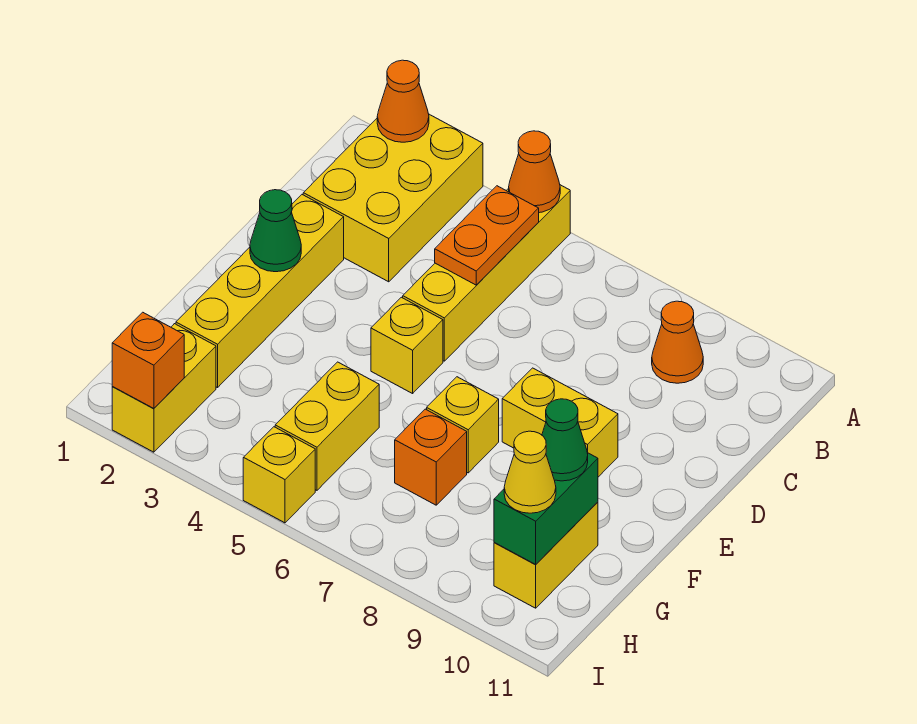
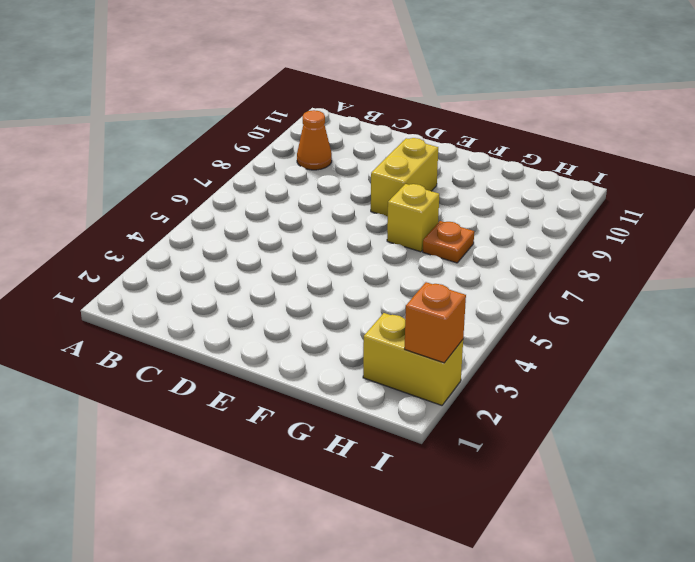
orange plate G7 level 1 -> orange brick G7 level 1
none -> yellow brick A2:C3 level 1
none -> yellow brick A5:D5 level 1
none -> yellow brick D2:G2 level 1

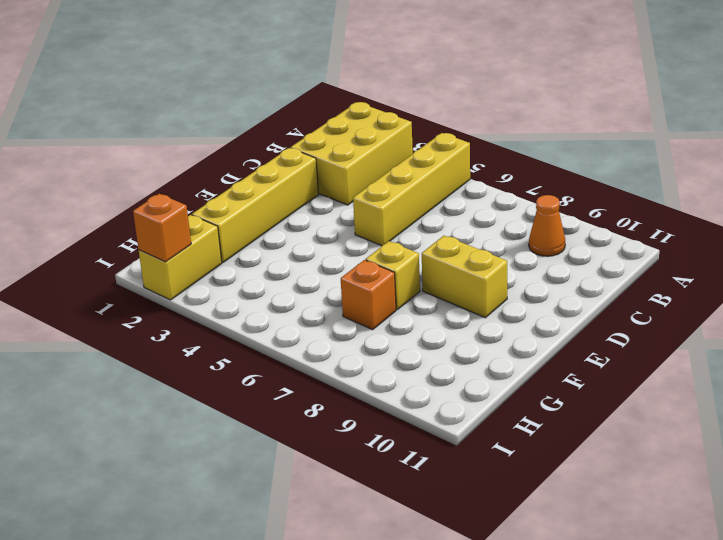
none -> yellow brick E5 level 1
none -> yellow brick G5:H5 level 1
none -> yellow brick G10:H10 level 1

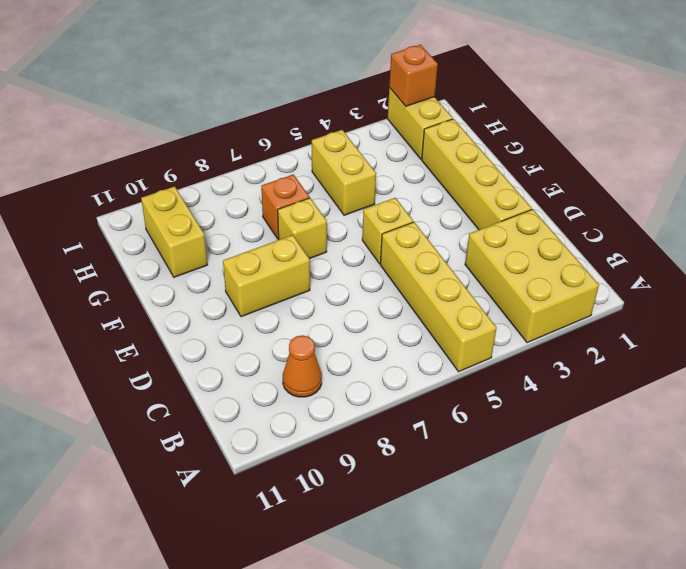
none -> yellow brick I5 level 1
none -> orange cone A2 level 2
none -> orange cone A5 level 2

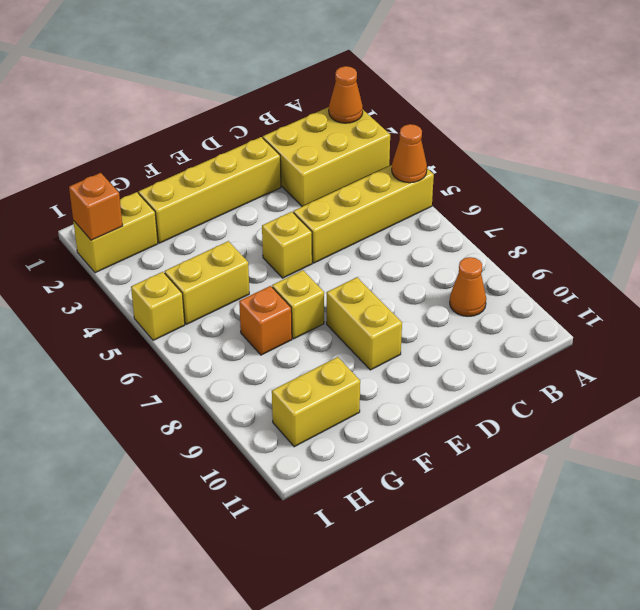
none -> orange plate B5:C5 level 2
none -> green cone E2 level 2
none -> green brick G10:H10 level 2

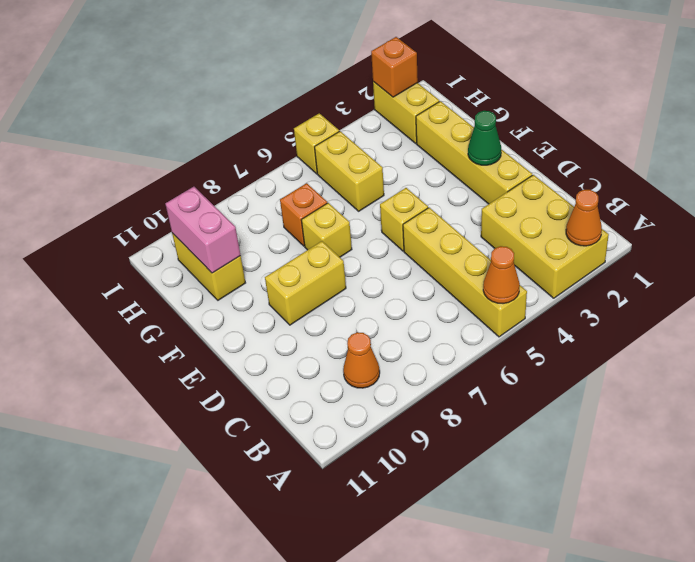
pink brick G10:H10 level 2 -> green brick G10:H10 level 2
none -> orange plate B5:C5 level 2
none -> green cone G10 level 3
none -> yellow cone H10 level 3

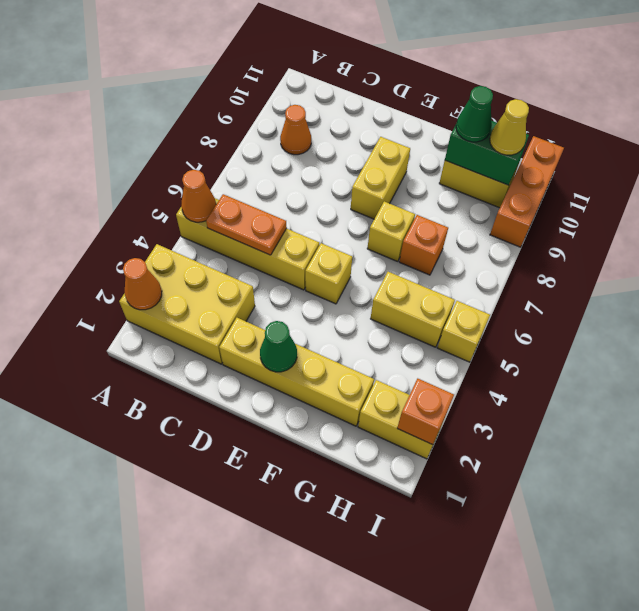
orange brick I9:I11 level 1 -> none

